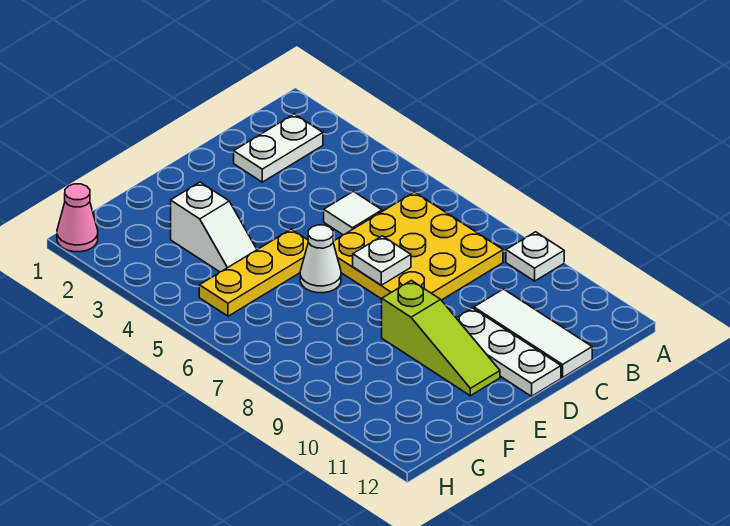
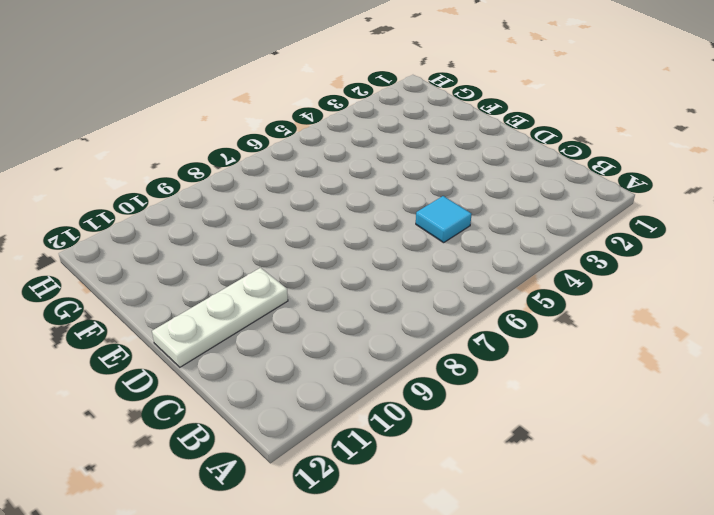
cyan tile C5 level 1 -> white tile C5 level 1
none -> white plate A9 level 1
none -> white plate B2:C2 level 1
none -> yellow plate B6:D8 level 1

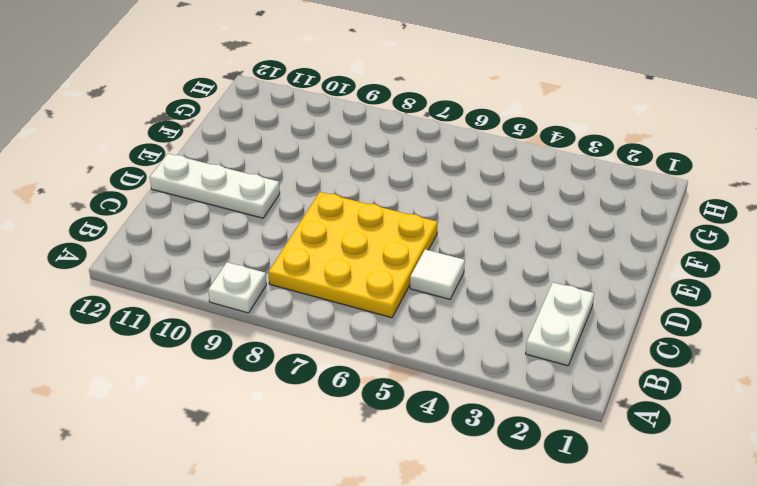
none -> white tile C10:C12 level 1
none -> yellow plate E5:G5 level 1
none -> white cone E6 level 1

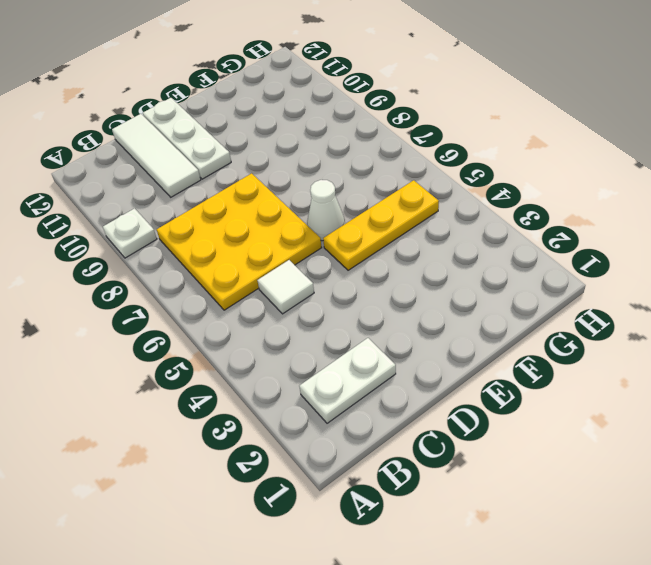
none -> lime slope E9:E11 level 1 top 9
none -> white slope F3:F4 level 1 top 3
none -> pink cone H1 level 1

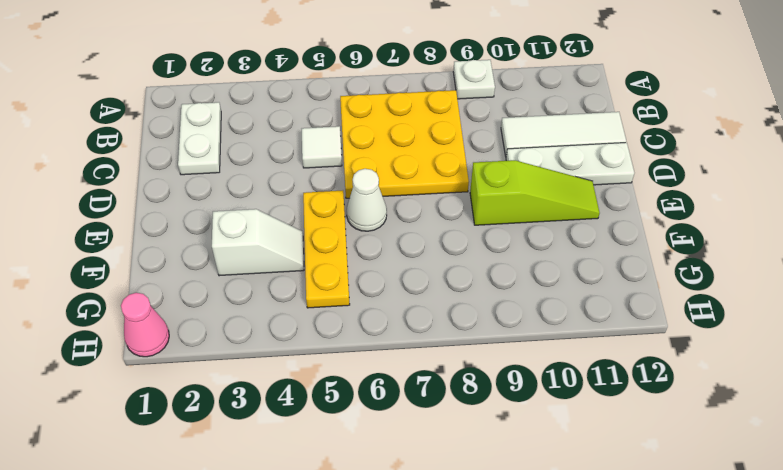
none -> white plate D7 level 2

